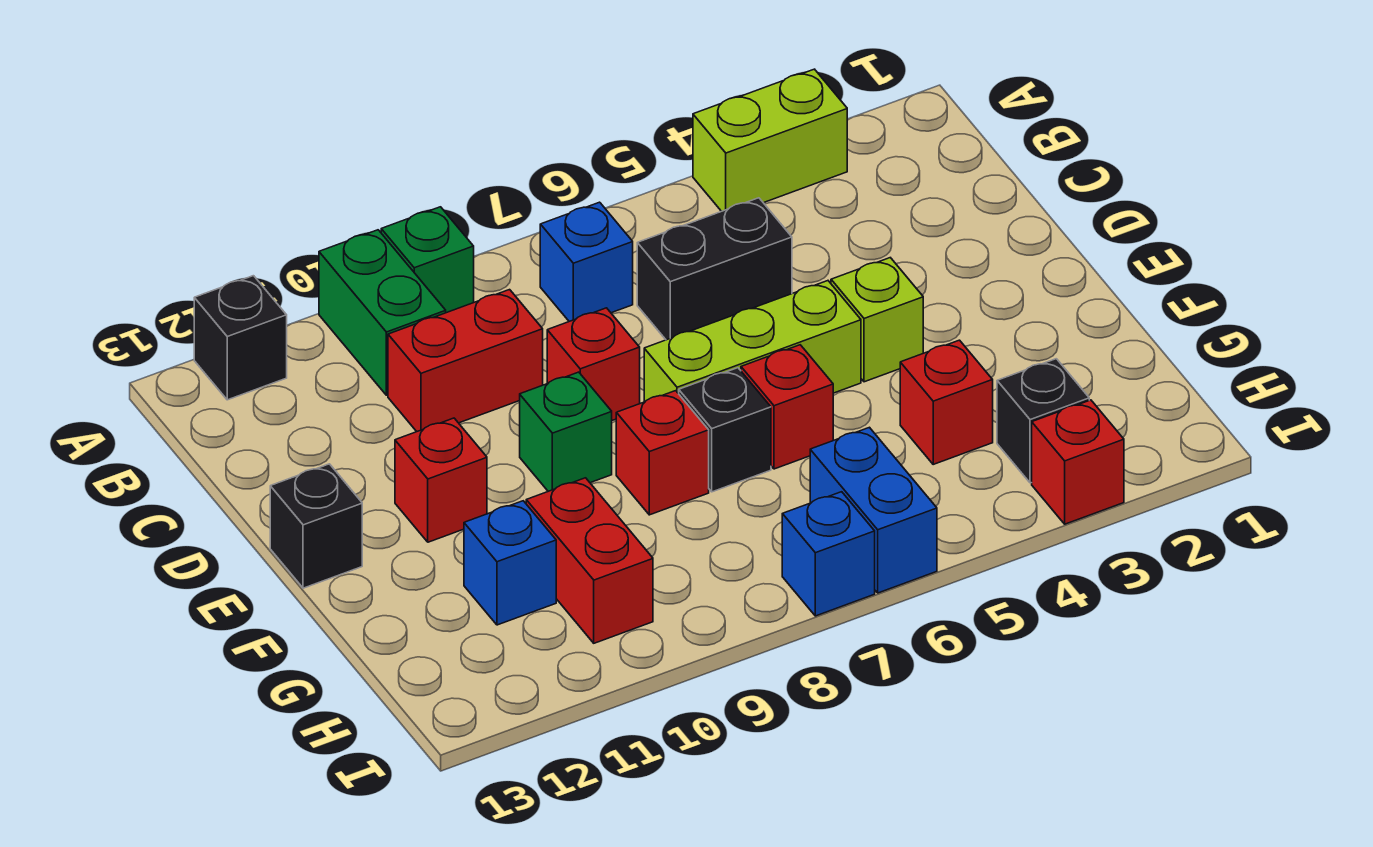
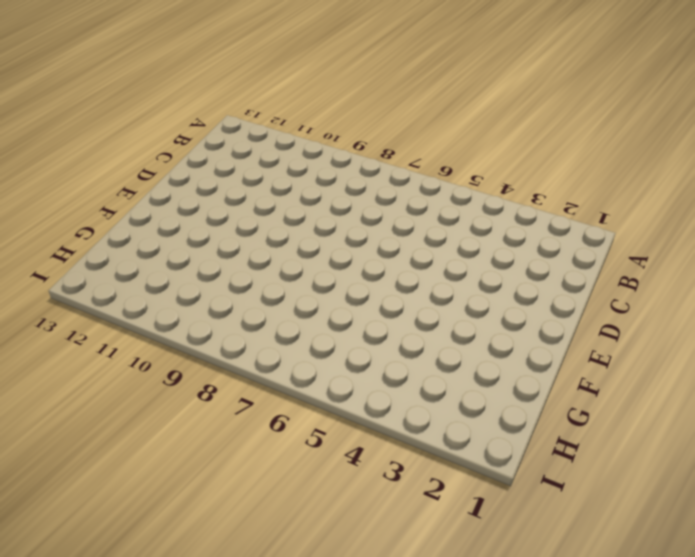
none -> lime brick A3:A4 level 1
none -> green brick A9 level 1
none -> green brick A10:B10 level 1

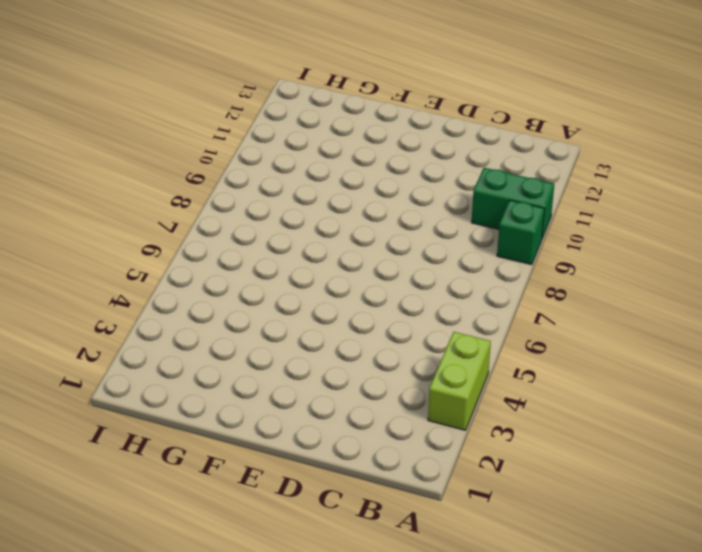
none -> black brick A12 level 1
none -> blue brick B7 level 1
none -> black brick C5:C6 level 1

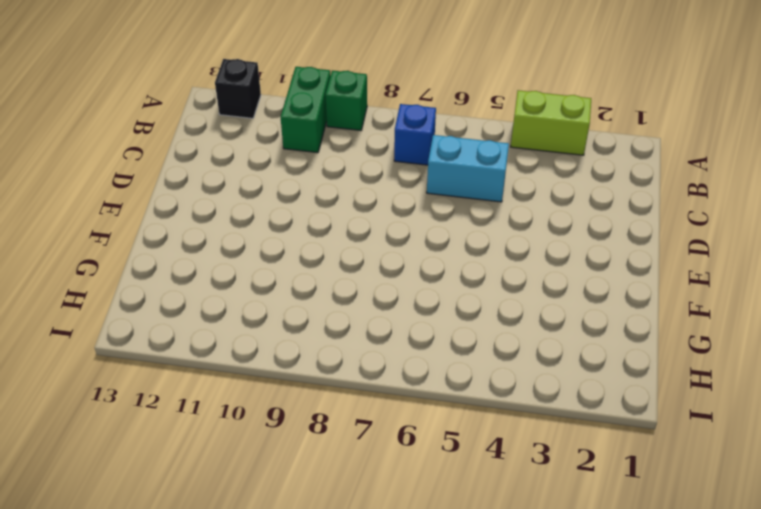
cyan brick C5:C6 level 1 -> black brick C5:C6 level 1
none -> red brick C9:C10 level 1
none -> red brick D8 level 1
none -> lime brick E4 level 1

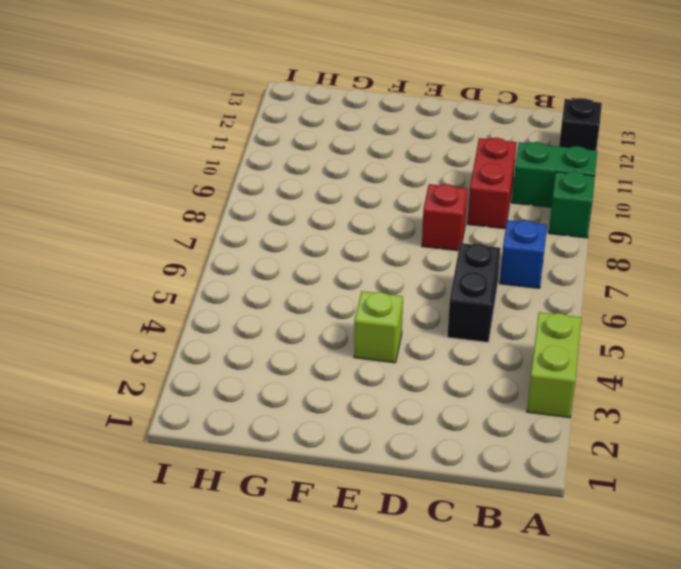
none -> lime brick E5:E7 level 1
none -> green brick E9 level 1
none -> red brick E11 level 1

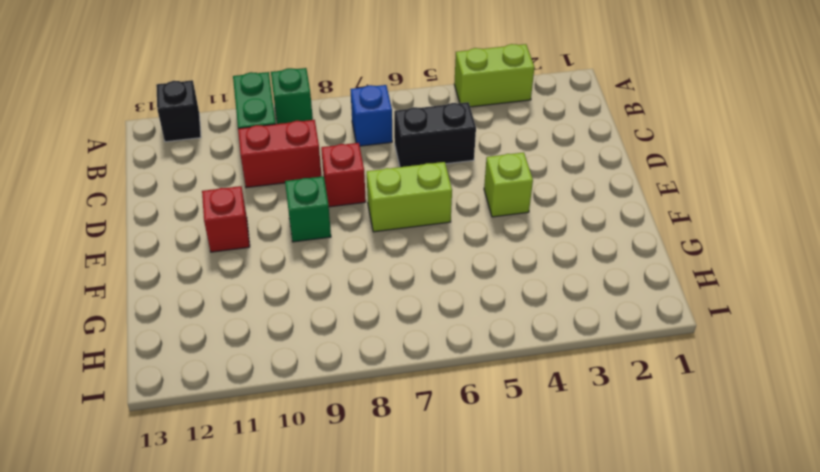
lime brick E6:E7 level 1 -> lime brick E5:E7 level 1
none -> black brick E13 level 1
none -> red brick F6 level 1
none -> black brick F7 level 1

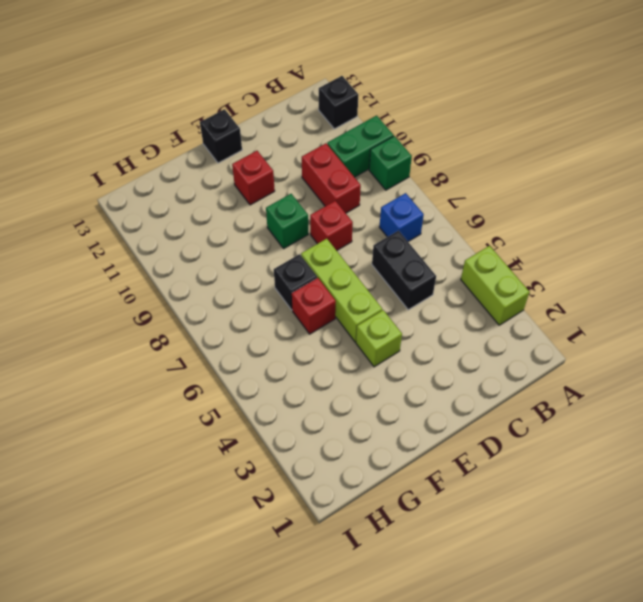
none -> red brick F8 level 1
none -> red brick G4 level 1
none -> red brick G10:H10 level 1

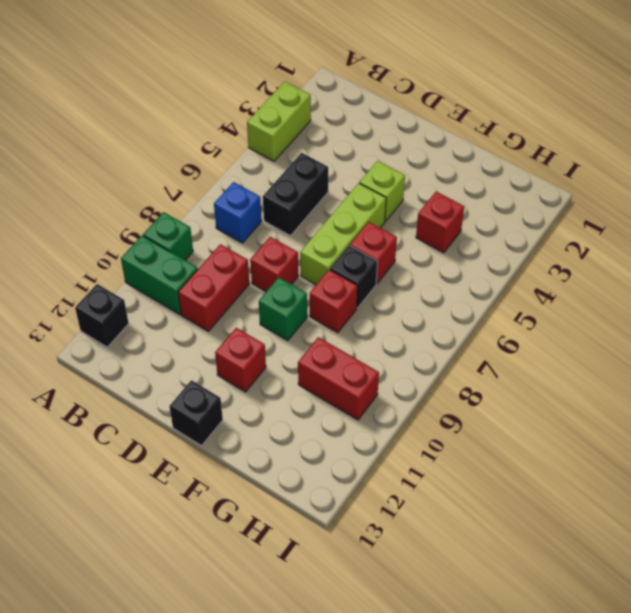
none -> blue brick G11 level 1
none -> black brick H3 level 1
none -> blue brick H6:I6 level 1

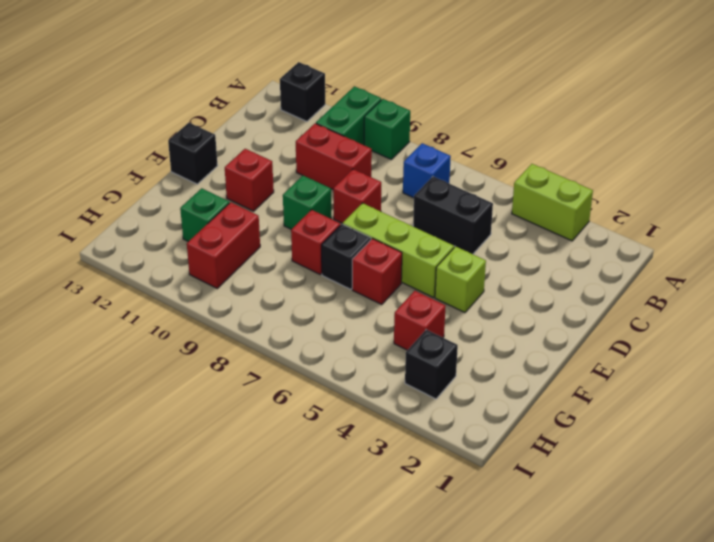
green brick G11 level 1 -> blue brick G11 level 1
none -> blue brick H6:I6 level 1
none -> red brick I3 level 1
none -> blue brick I7 level 1

